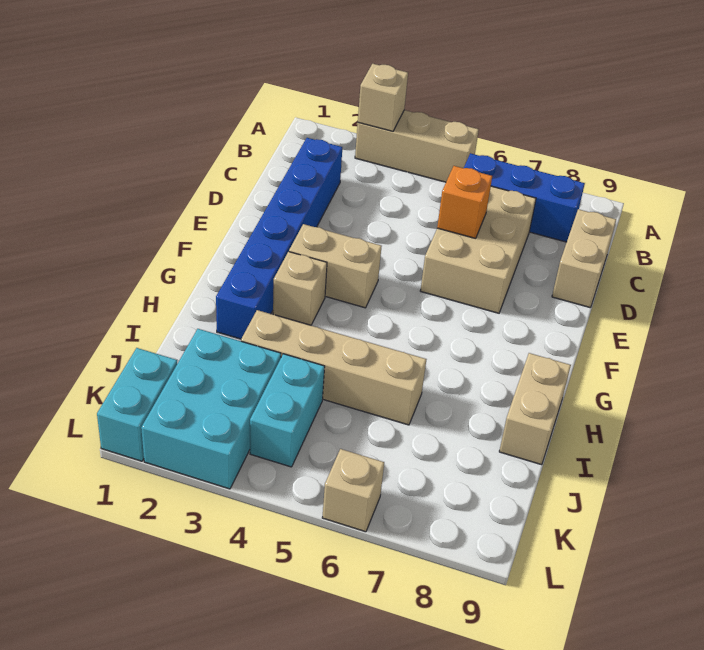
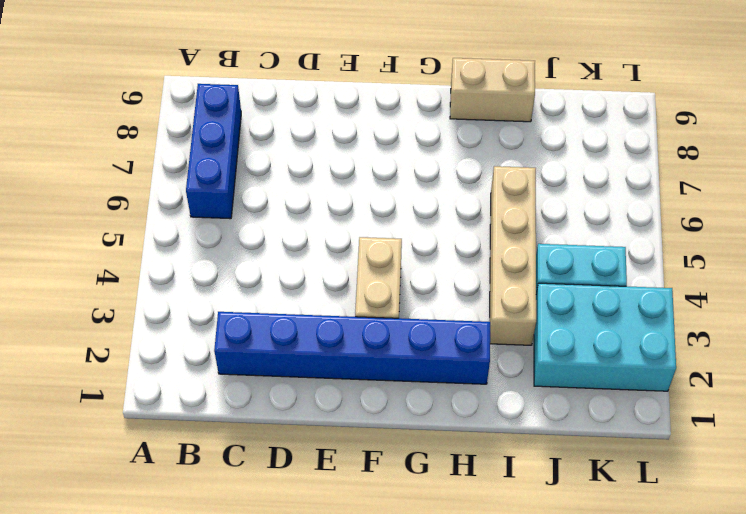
none -> tan brick A3:A5 level 1
none -> tan brick C6:E7 level 1
none -> tan brick C9:D9 level 1

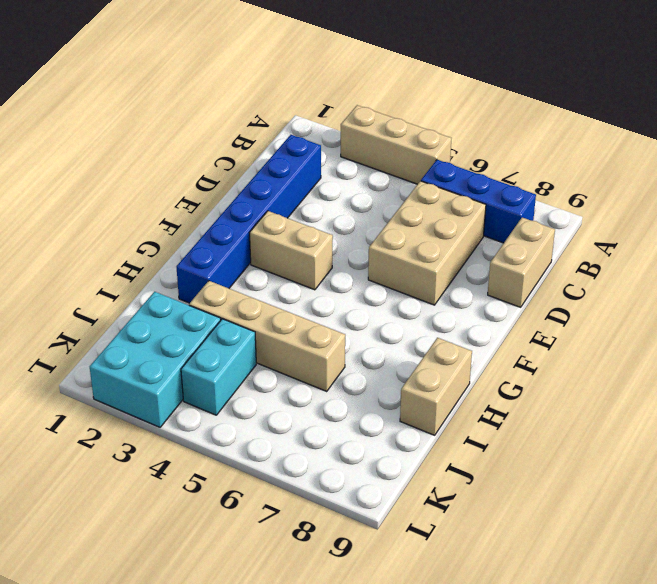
none -> tan brick G3 level 1
none -> cyan brick K1:L1 level 1
none -> tan brick L6 level 1

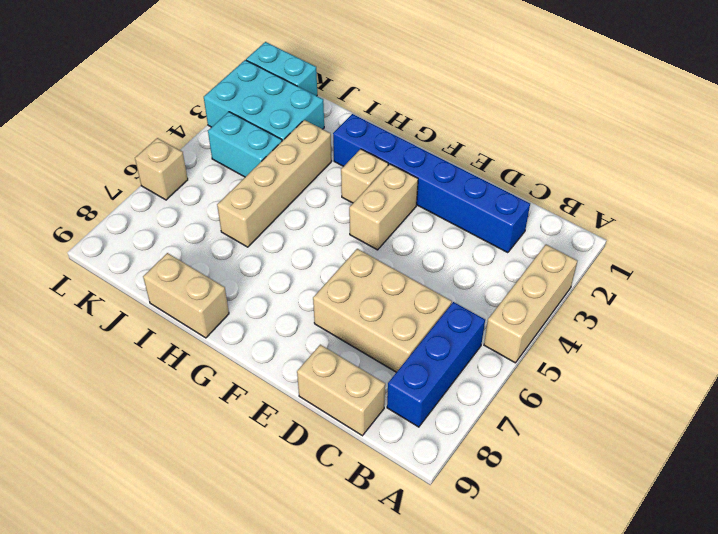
none -> tan brick A3 level 2
none -> orange brick D6 level 2

